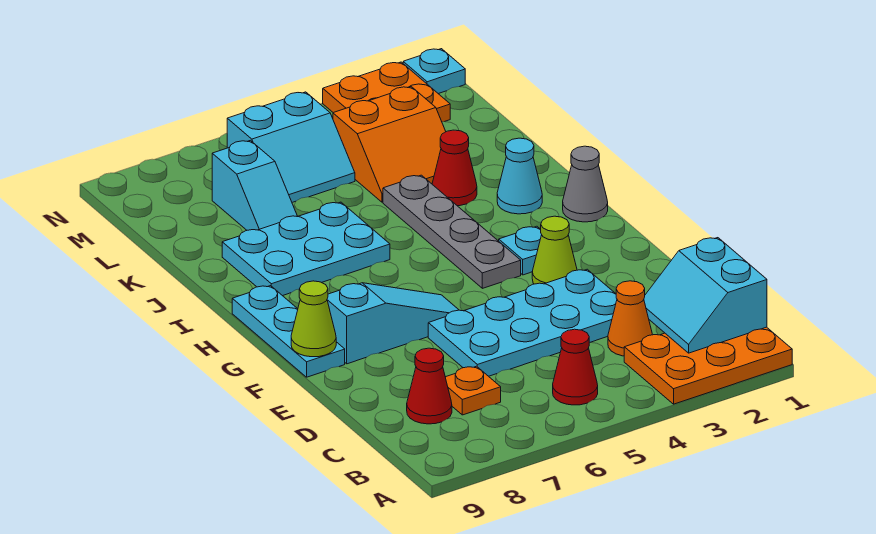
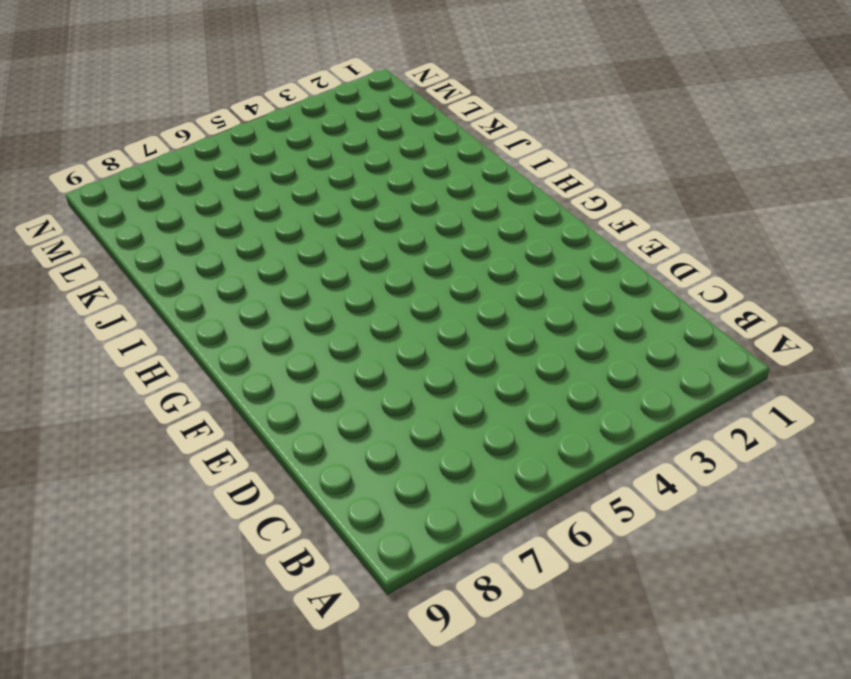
none -> orange plate A1:B3 level 1
none -> red cone B5 level 1
none -> orange cone C3 level 1

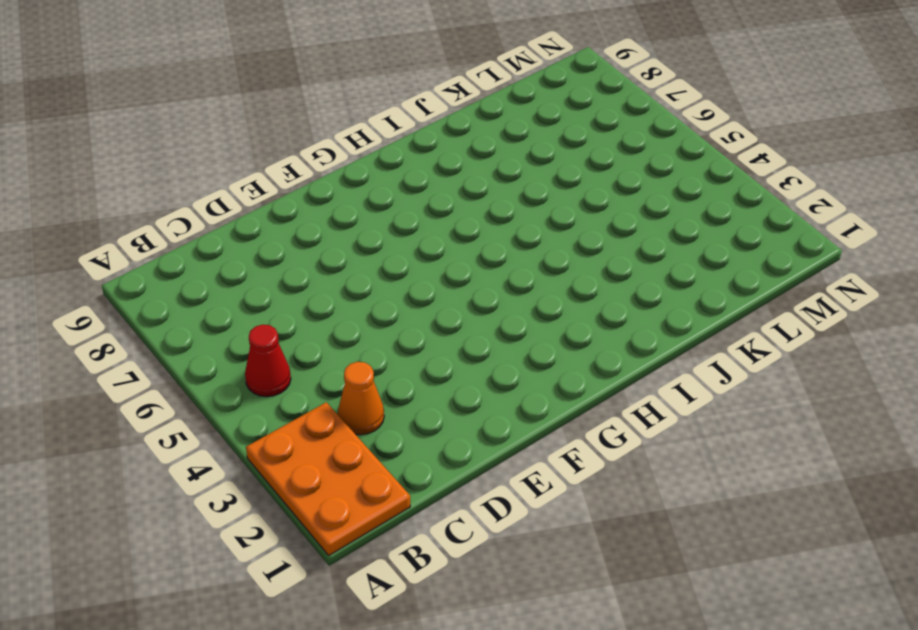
none -> orange plate C7 level 1
none -> red cone C8 level 1
none -> cyan plate D3:E6 level 1

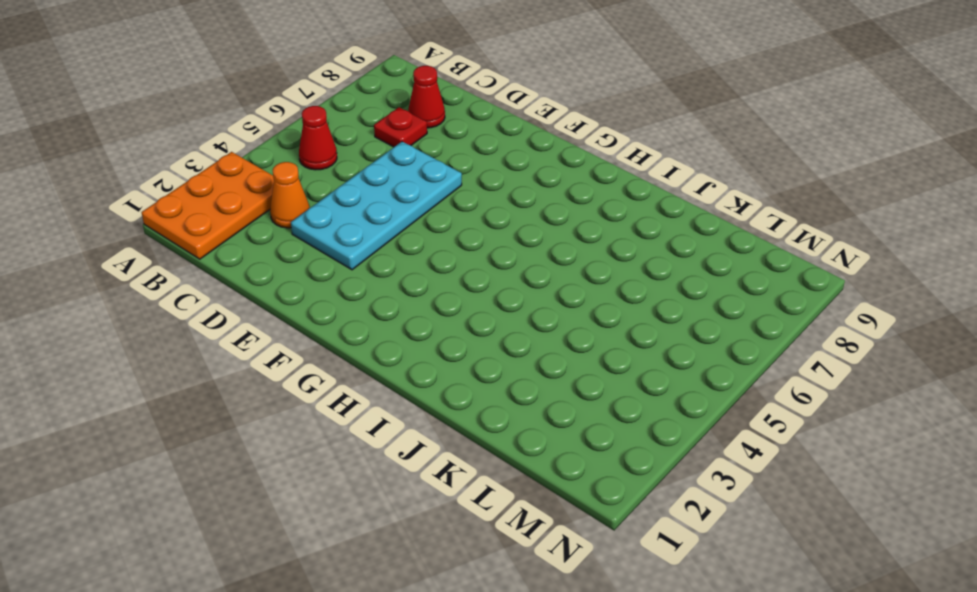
red plate C7 level 1 -> orange plate C7 level 1
none -> lime cone F3 level 1
none -> cyan slope F6:F8 level 1 top 8
none -> cyan plate F9:H9 level 1

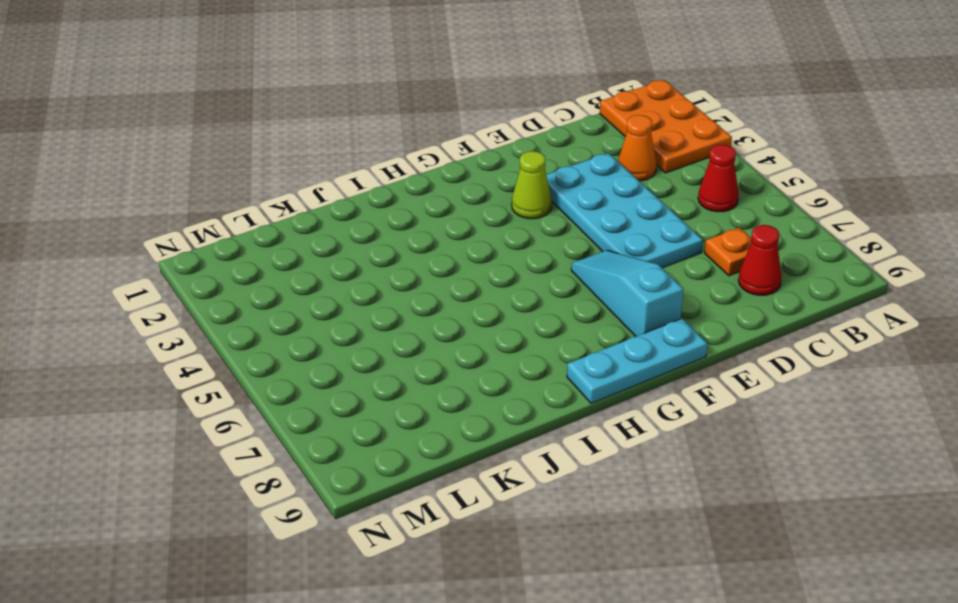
none -> cyan plate G3 level 1
none -> grey plate G4:J4 level 1
none -> grey cone H1 level 1

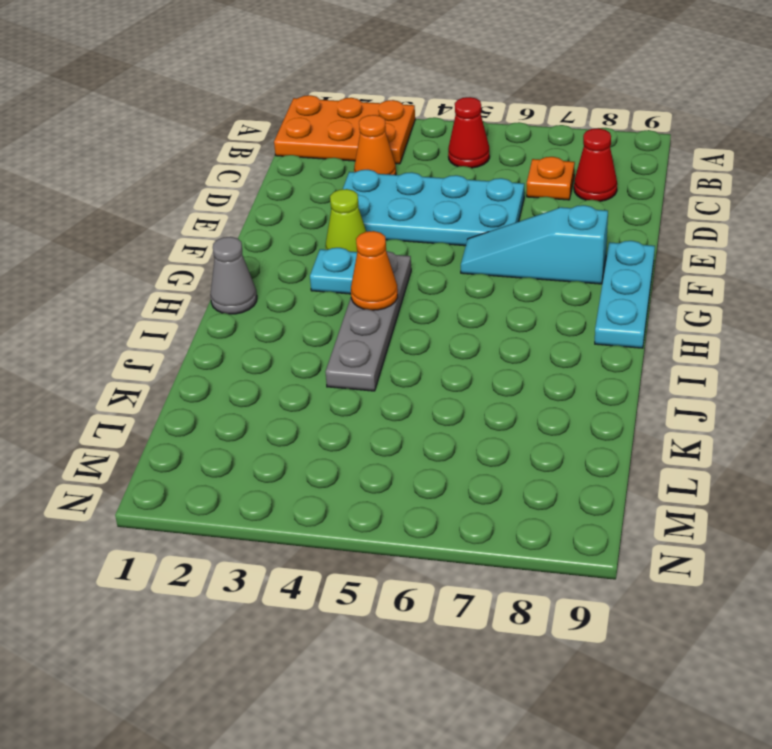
orange cone H4 level 2 -> none
none -> cyan cone I2 level 1
none -> cyan plate I6:J8 level 1
none -> red cone J3 level 1

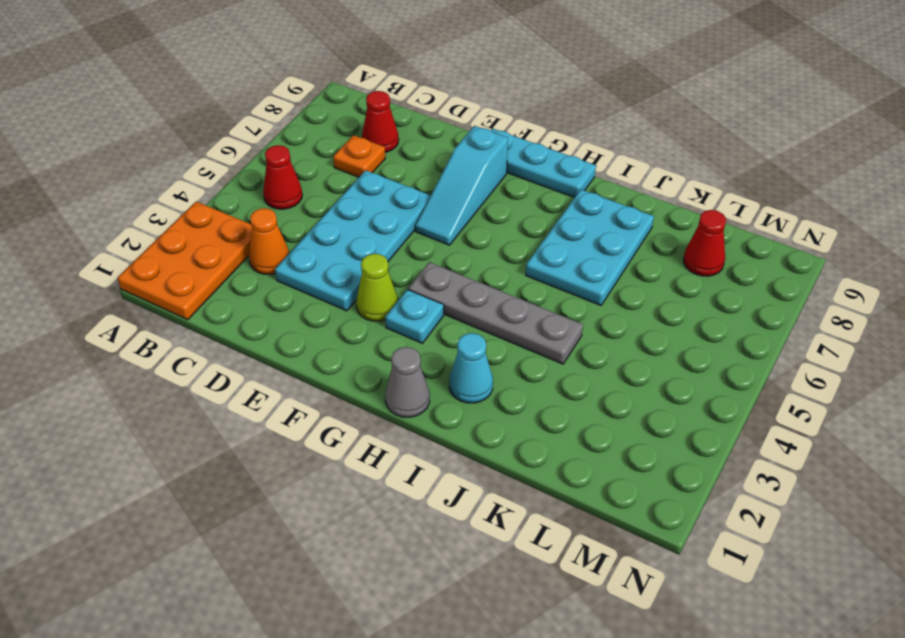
red cone L8 level 1 -> red cone J3 level 1
none -> orange slope K3:L4 level 1 top L
none -> cyan slope K7:L7 level 1 top L
none -> cyan slope L5:M6 level 1 top M

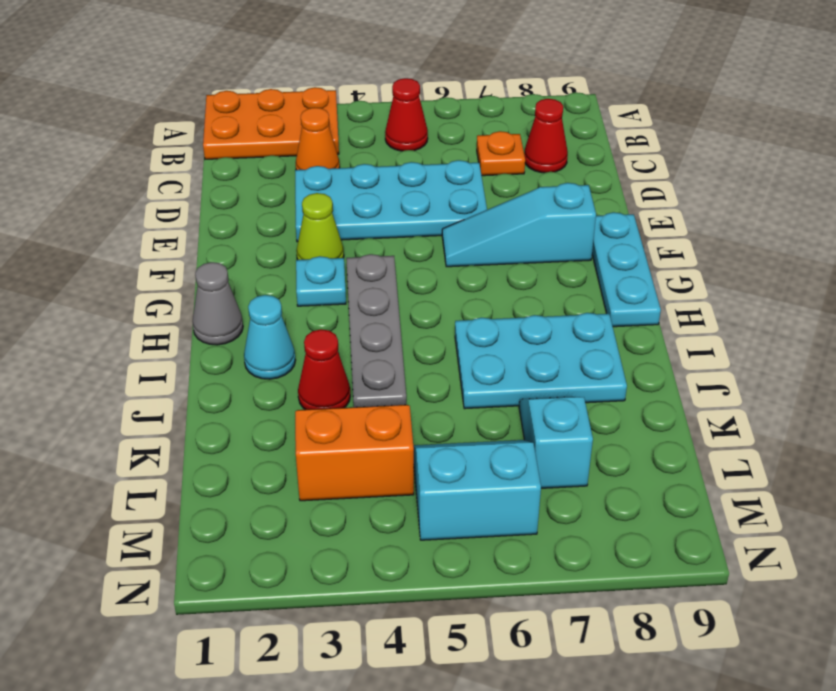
none -> orange plate M2:N3 level 1
none -> cyan plate N1 level 1
none -> cyan slope B1:C2 level 2 top 1

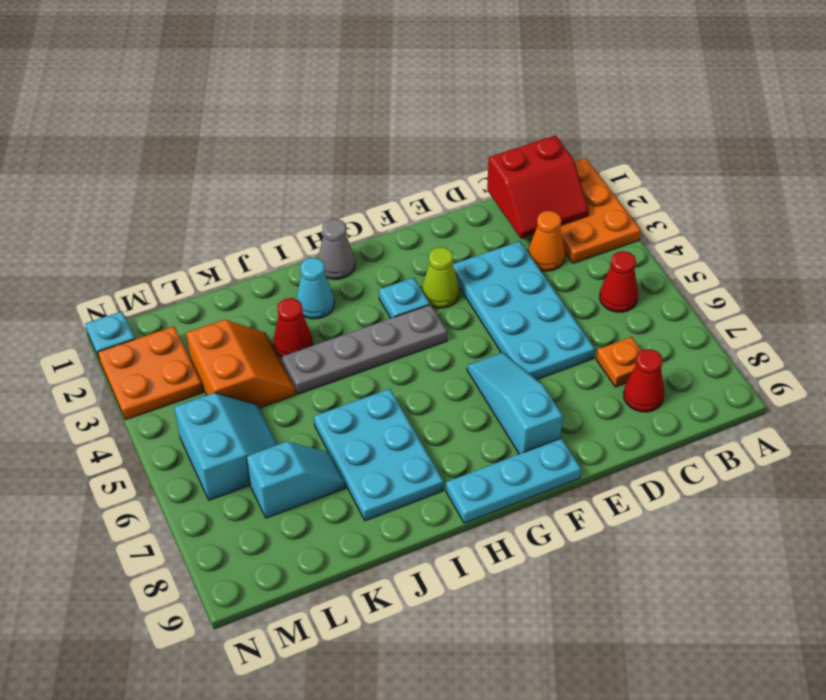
red slope B1:C2 level 2 top 1 -> cyan slope B1:C2 level 2 top 1
none -> lime cone F9 level 2

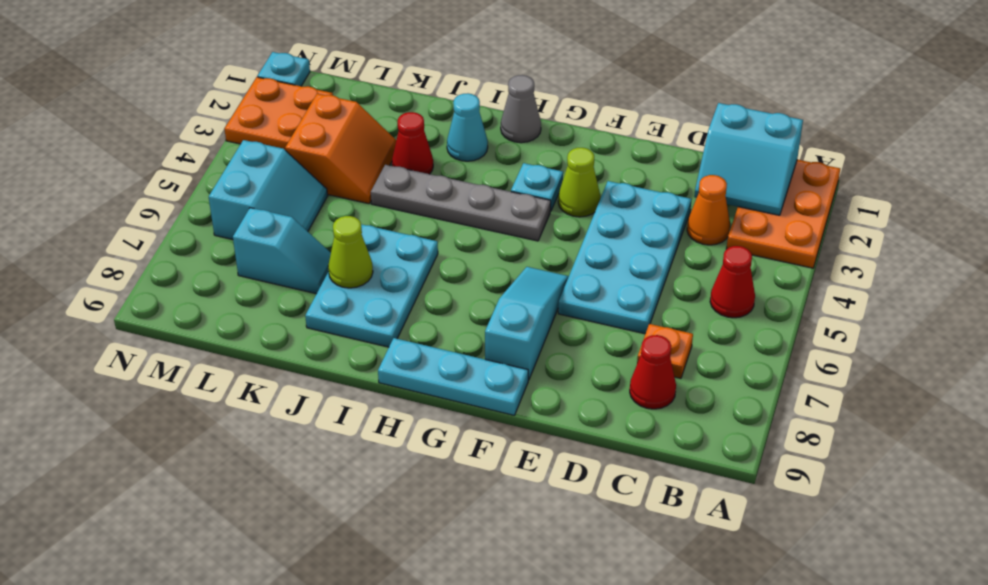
lime cone J7 level 2 -> lime cone F9 level 2

